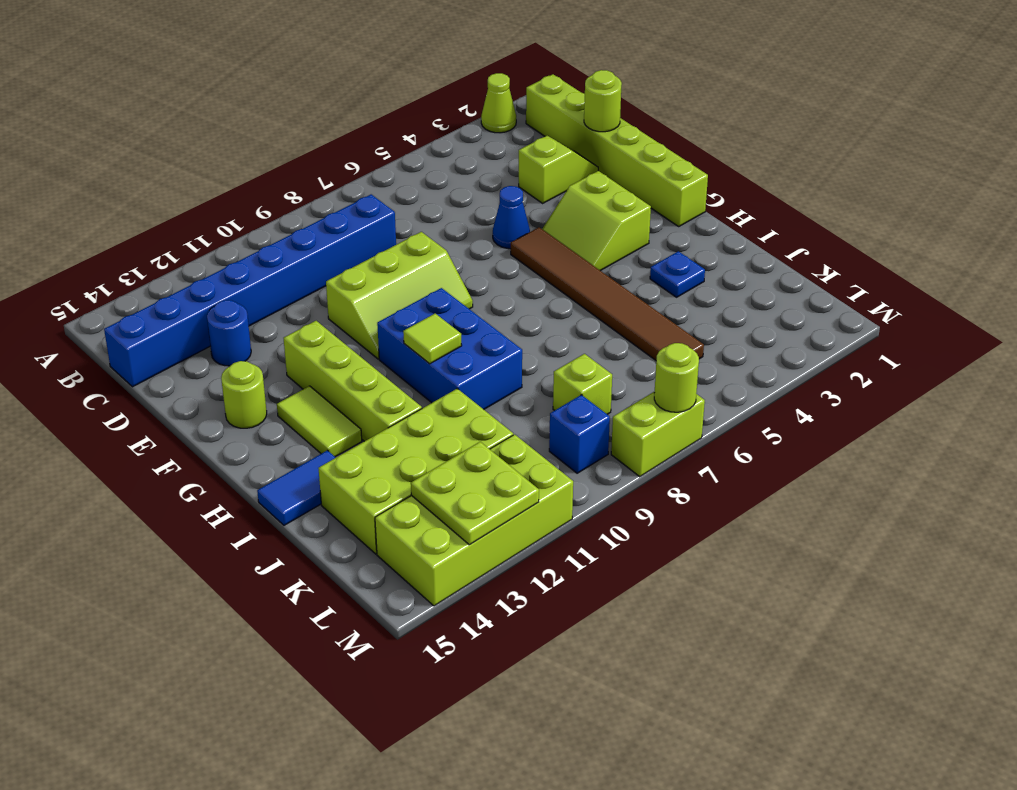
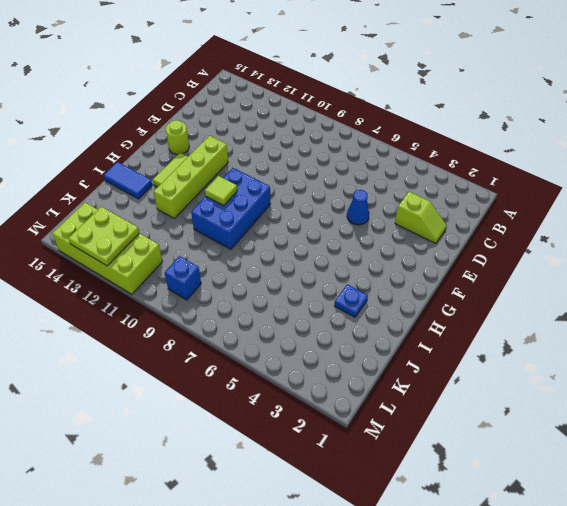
none -> lime cone A2 level 1
none -> lime brick B1:G1 level 1
none -> blue brick C8:C15 level 1

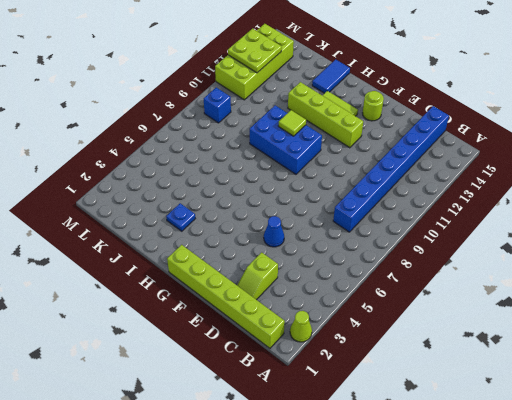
none -> blue round brick D13 level 1
none -> lime slope E8:F10 level 1 top E
none -> lime slope F3:G4 level 1 top 3

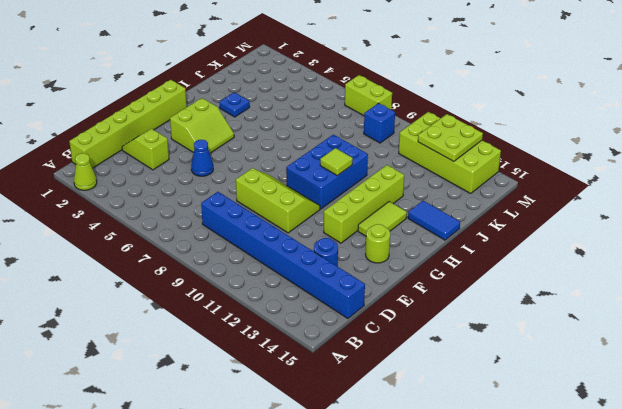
none -> brown tile F5:K5 level 1
none -> lime brick J11:K14 level 1
none -> lime brick K8 level 1

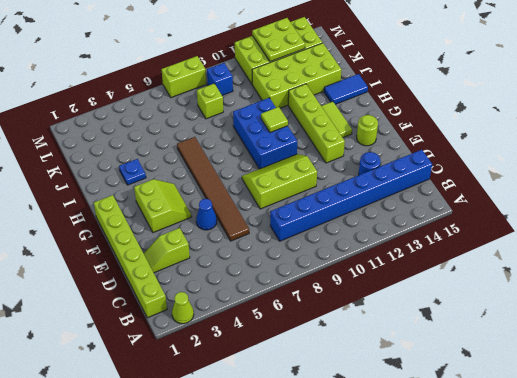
brown tile D6:I6 level 1 -> brown tile F5:K5 level 1
none -> lime round brick D1 level 2
none -> lime round brick M7 level 2

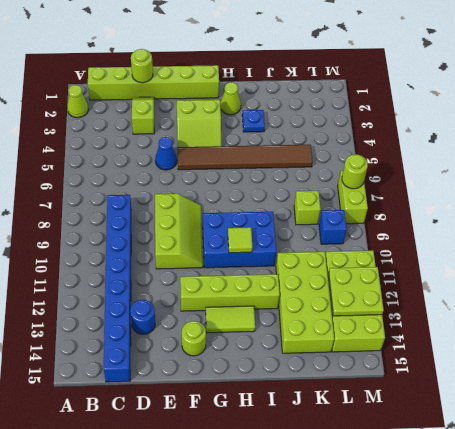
lime cone H2 level 1 -> none
none -> blue tile I14:I15 level 1

